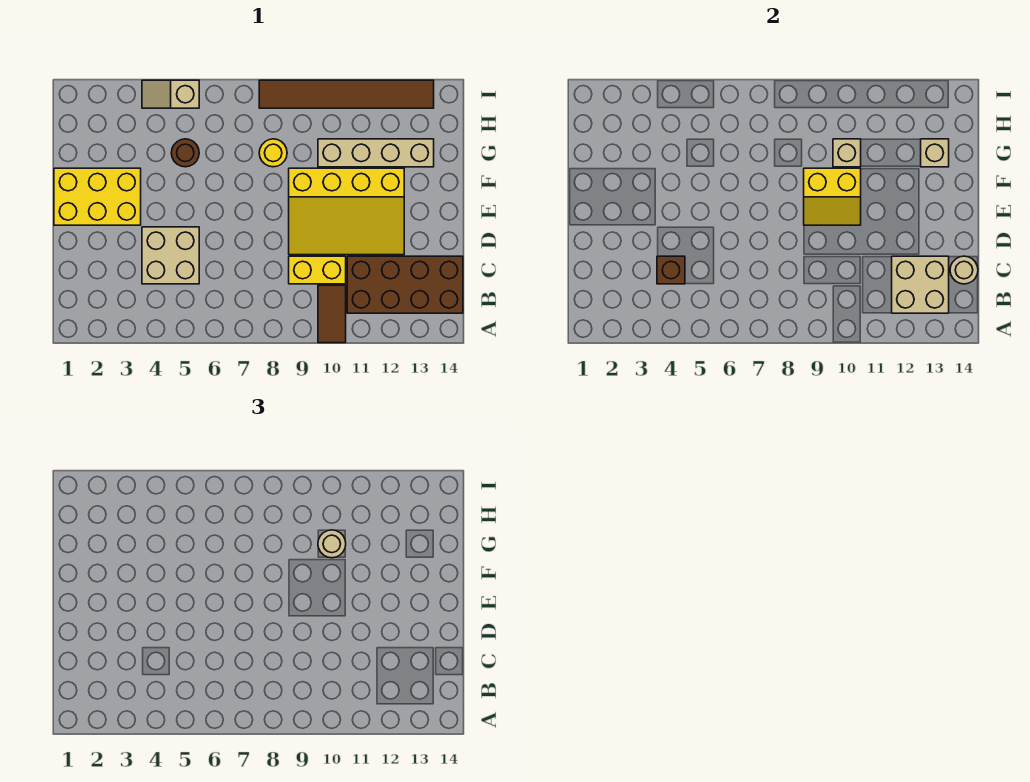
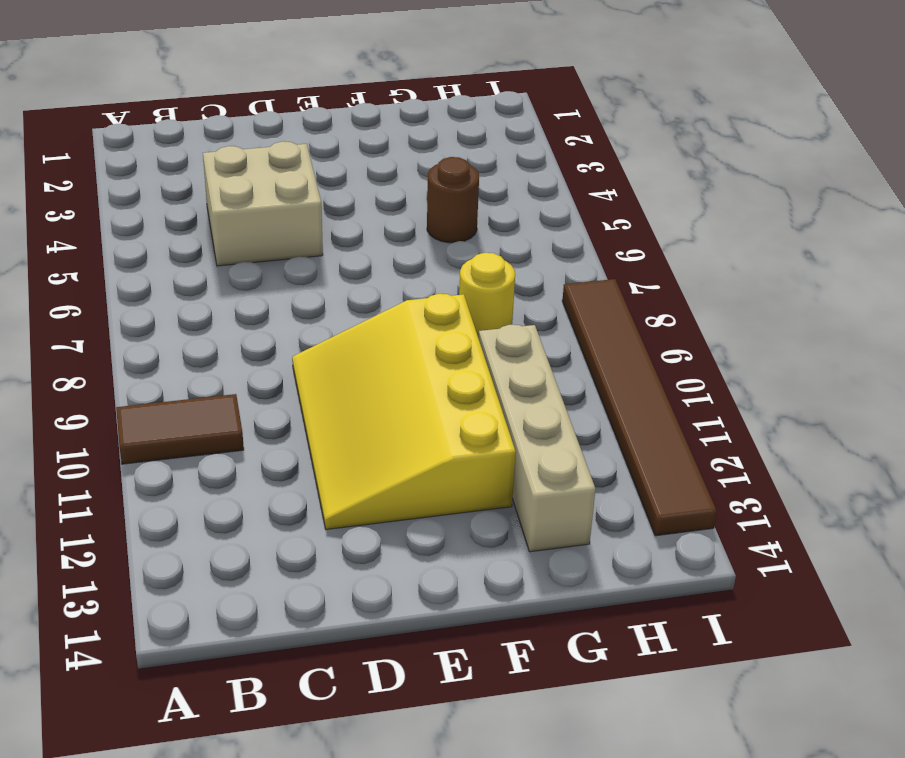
none -> brown brick B11:C14 level 1
none -> yellow brick C9:C10 level 1
none -> yellow brick E1:F3 level 1

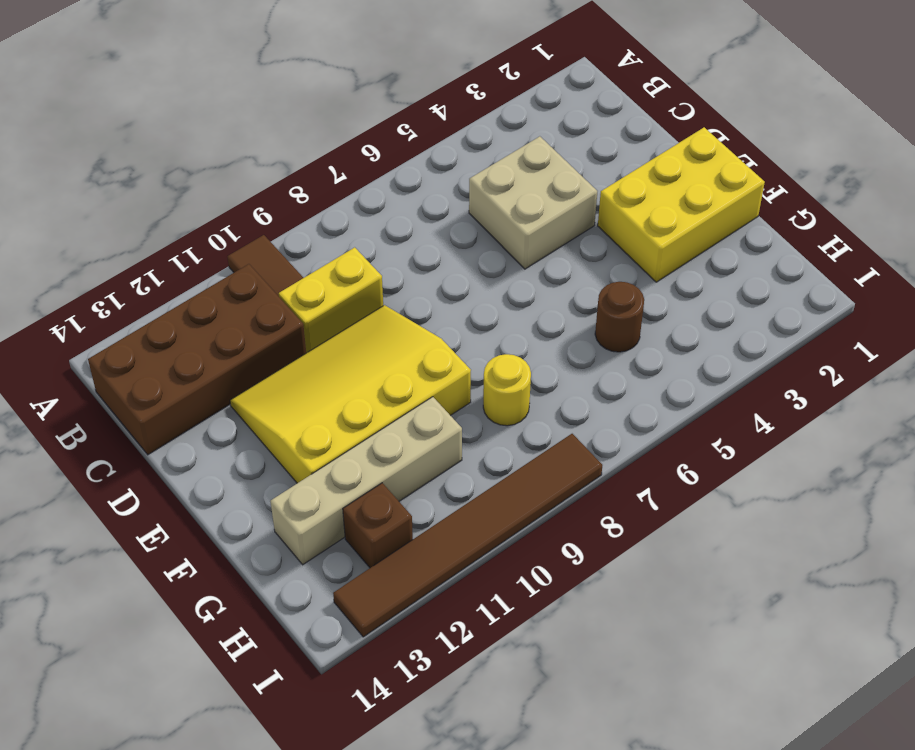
brown brick H12 level 1 -> brown brick C4 level 2
none -> tan slope I4:I5 level 1 top 5
none -> tan brick B12:C13 level 2
none -> tan round brick C14 level 2

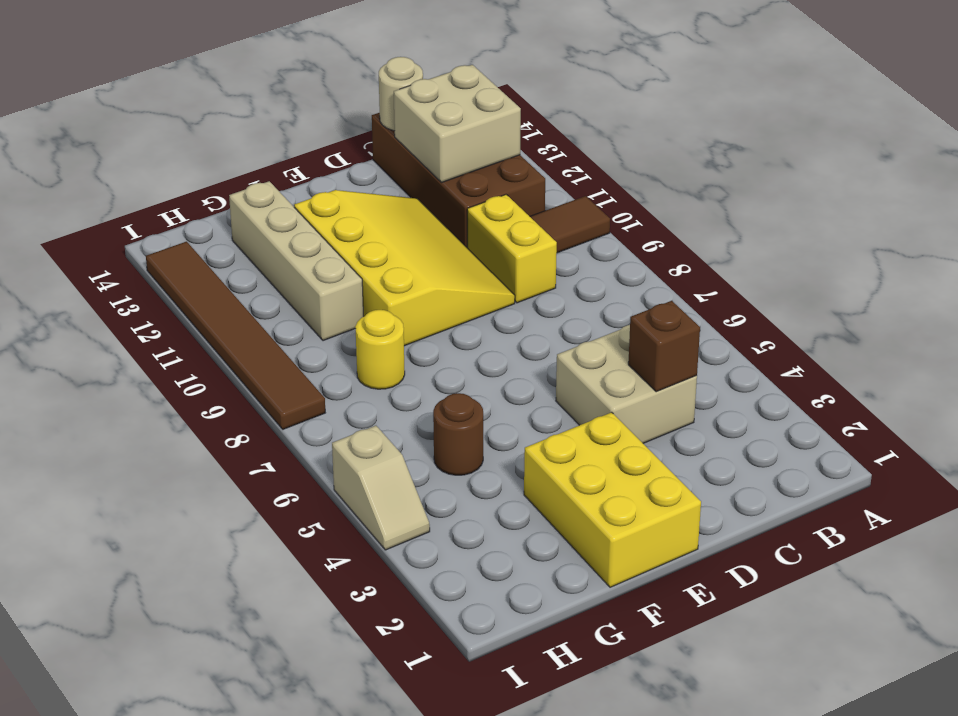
none -> yellow slope E9:F10 level 2 top F
none -> tan brick G10 level 2
none -> tan brick G13 level 2

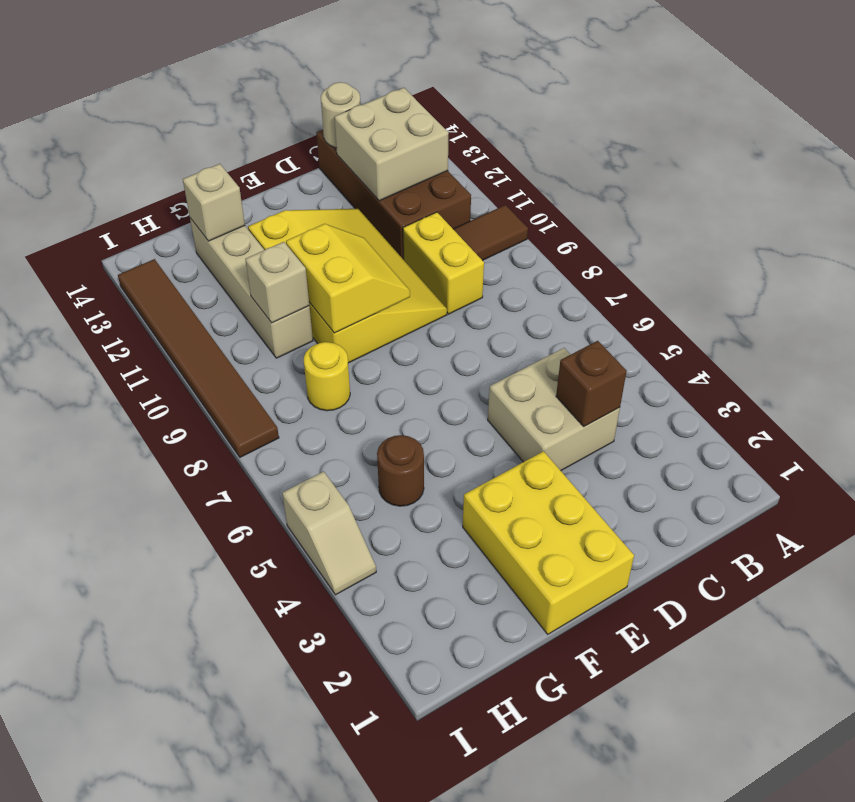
none -> tan round brick G10 level 3

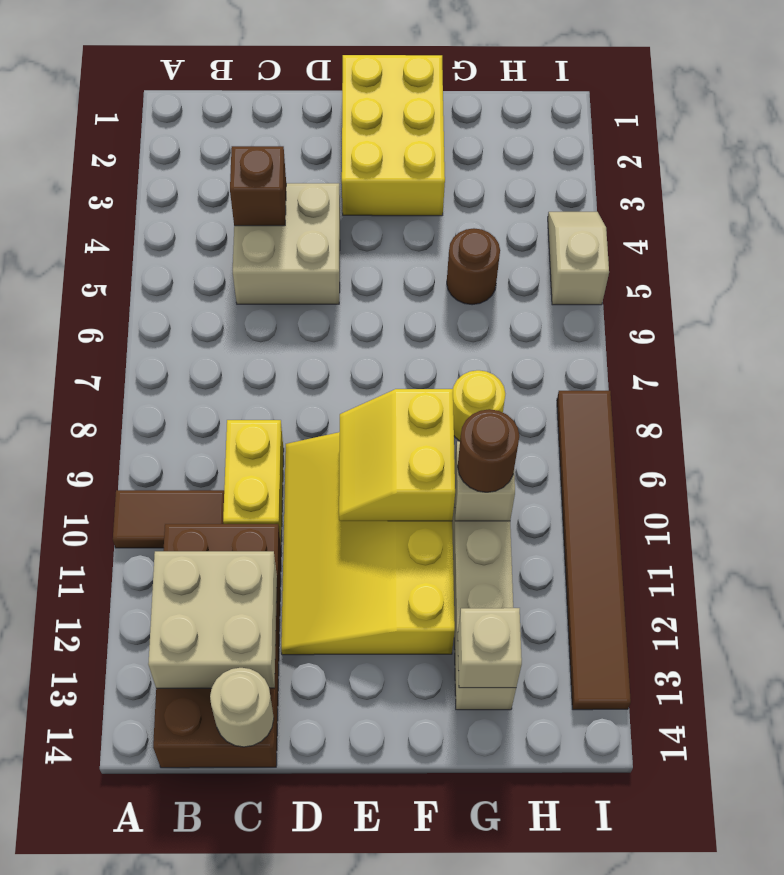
brown round brick G10 level 3 -> tan round brick G10 level 3

